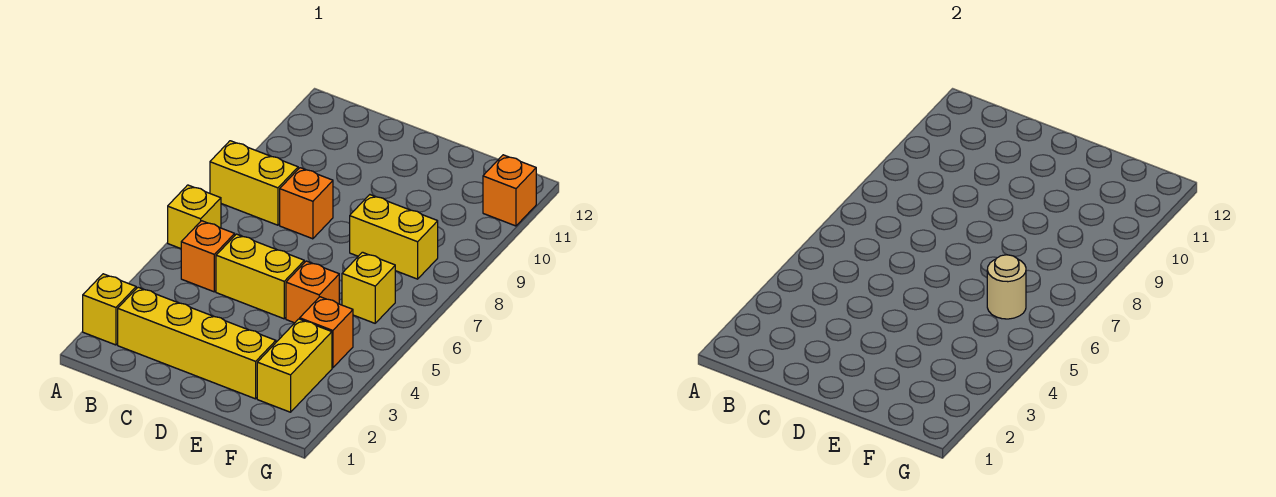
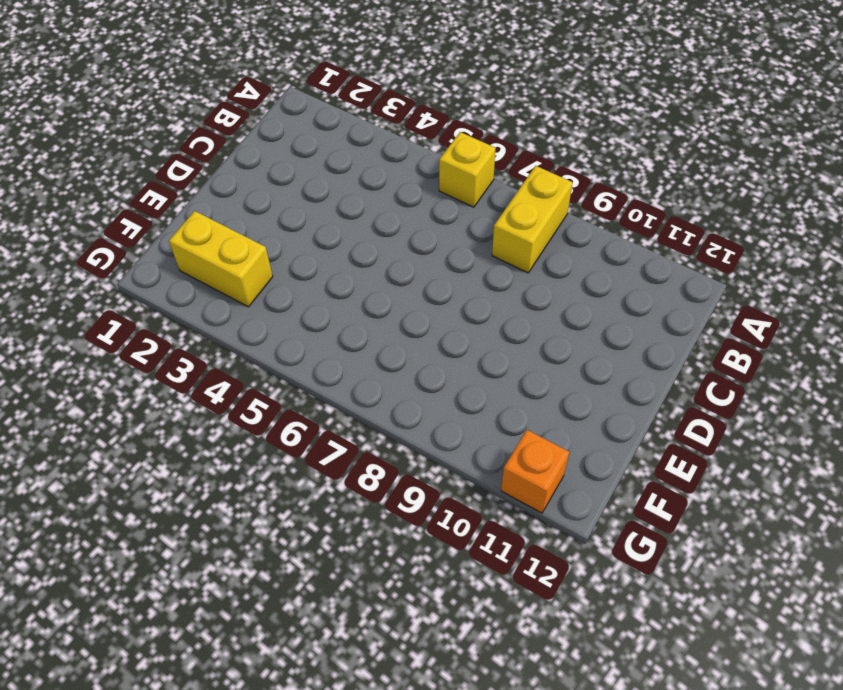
none -> yellow brick A2 level 1
none -> yellow brick B2:E2 level 1
none -> orange brick B5 level 1

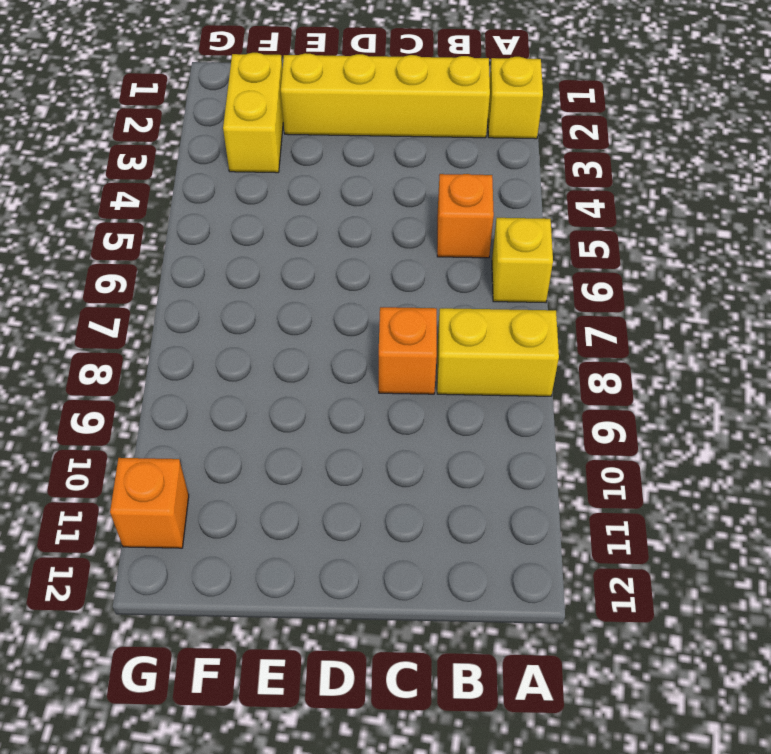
none -> yellow brick C5:D5 level 1
none -> orange brick E5 level 1
none -> yellow brick E8:F8 level 1

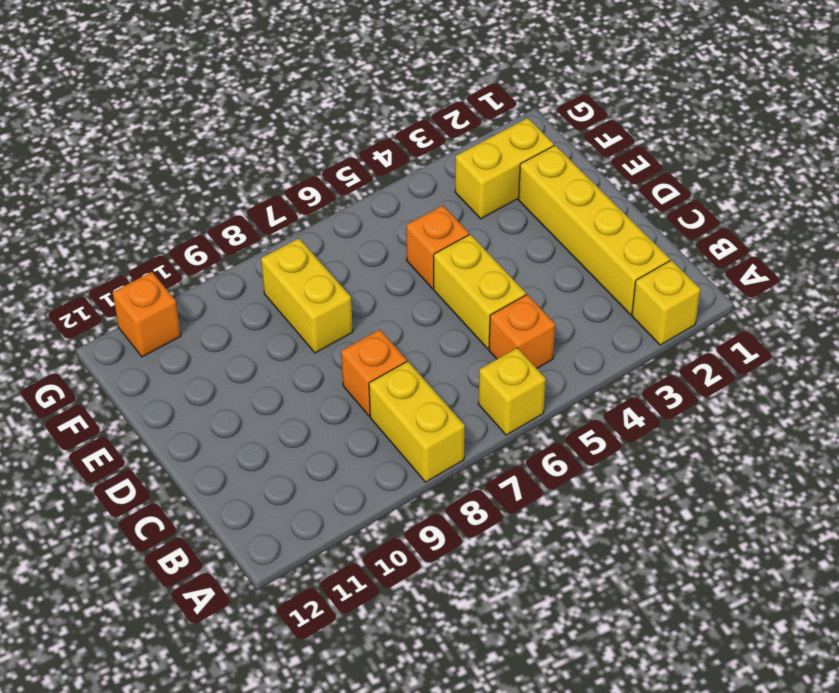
none -> orange brick F4 level 1
none -> yellow brick F6 level 1
none -> tan round brick F6 level 2

